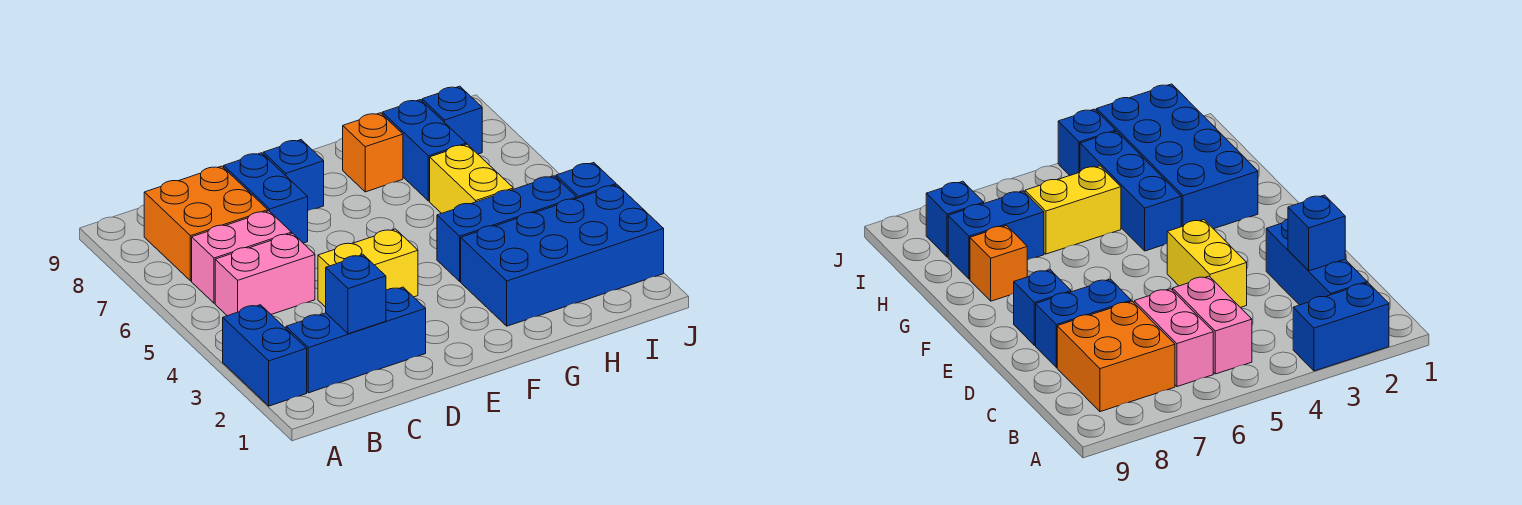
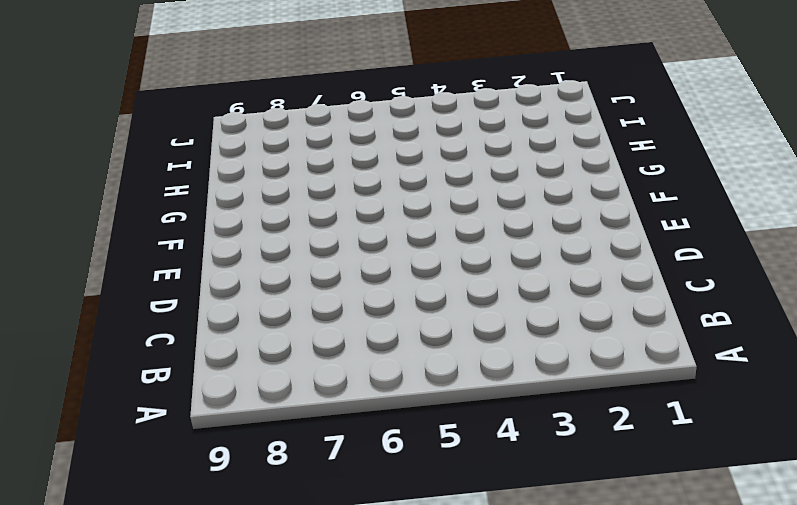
none -> blue brick A2:A3 level 1
none -> blue brick B2:D2 level 1
none -> pink brick B5:C5 level 1

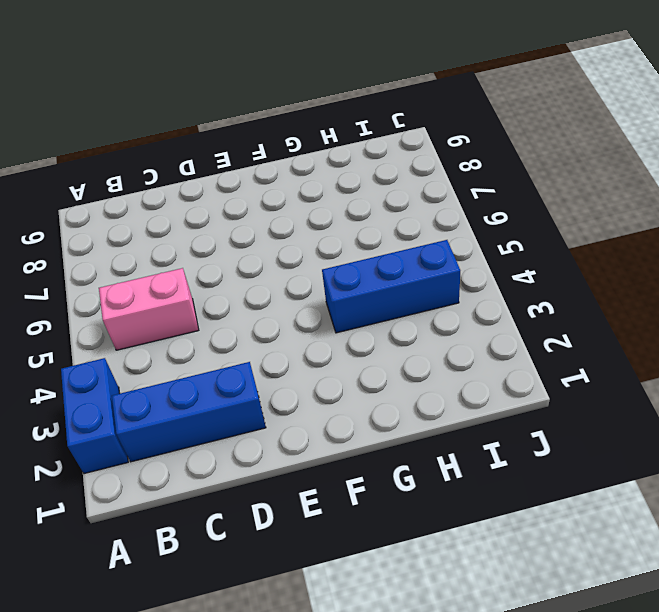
none -> pink brick B6:C6 level 1
none -> orange brick B7:C8 level 1
none -> yellow brick D4:E4 level 1

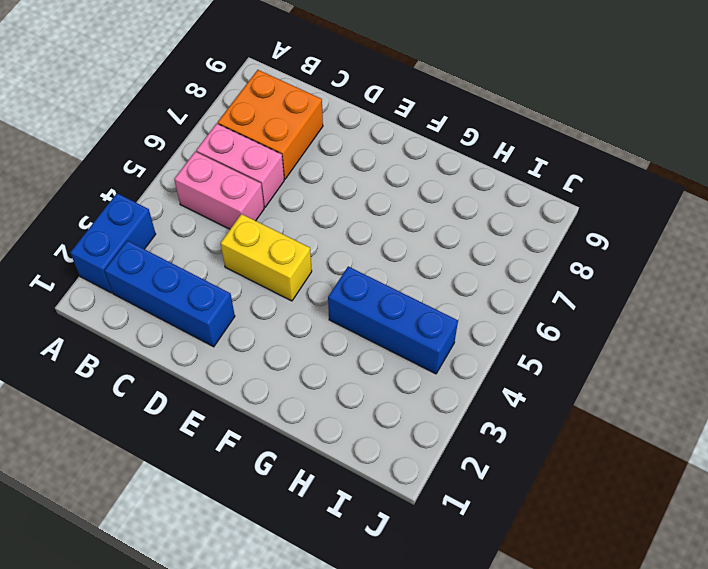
none -> blue brick D7:D8 level 1
none -> blue brick E8 level 1
none -> blue brick G2:J3 level 1

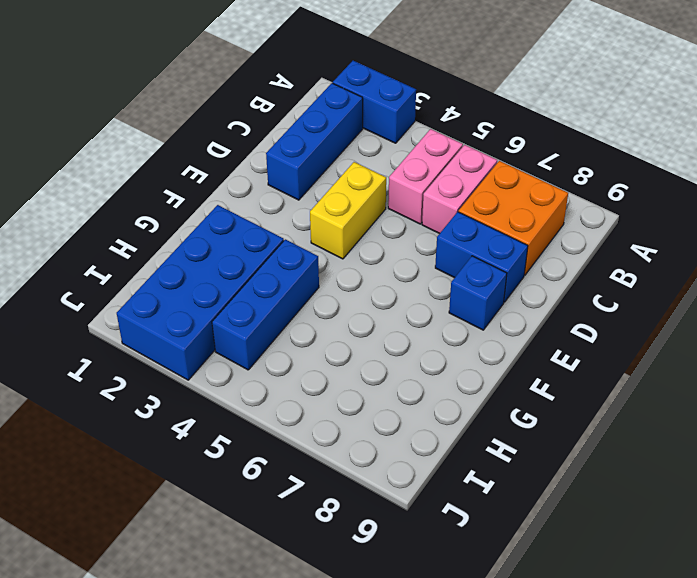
none -> orange brick G8 level 1
none -> yellow brick H5:H6 level 1
none -> blue brick H7:H8 level 1

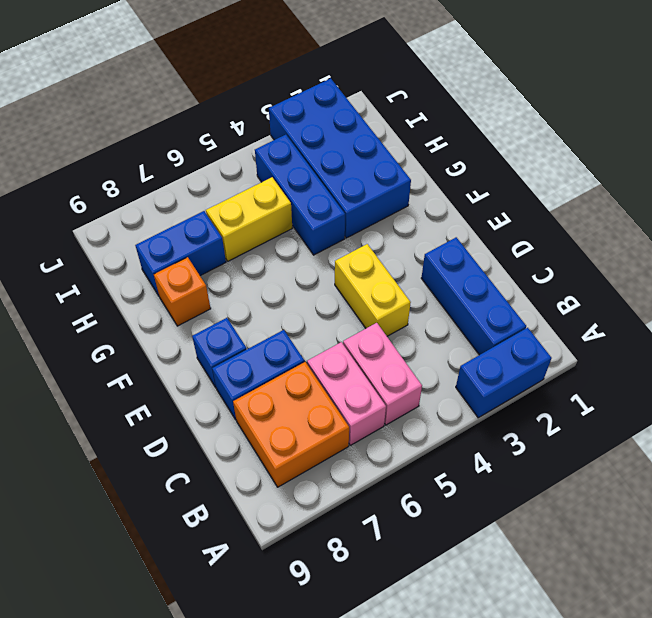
none -> blue brick I8 level 1
none -> blue brick J4 level 1
none -> blue brick C2 level 2

